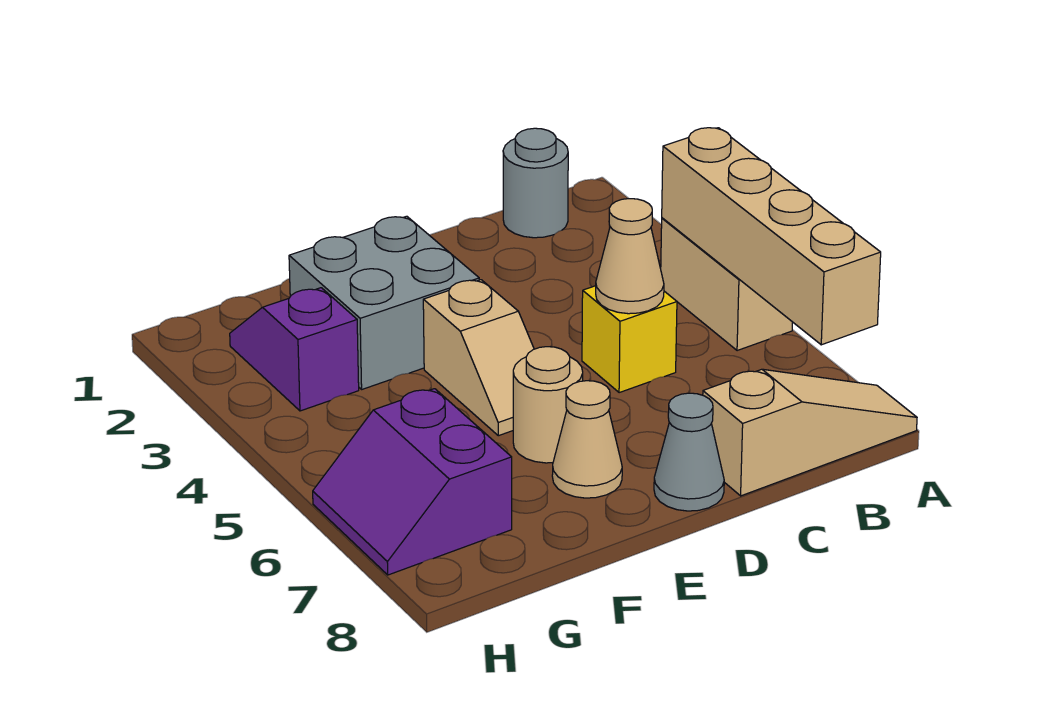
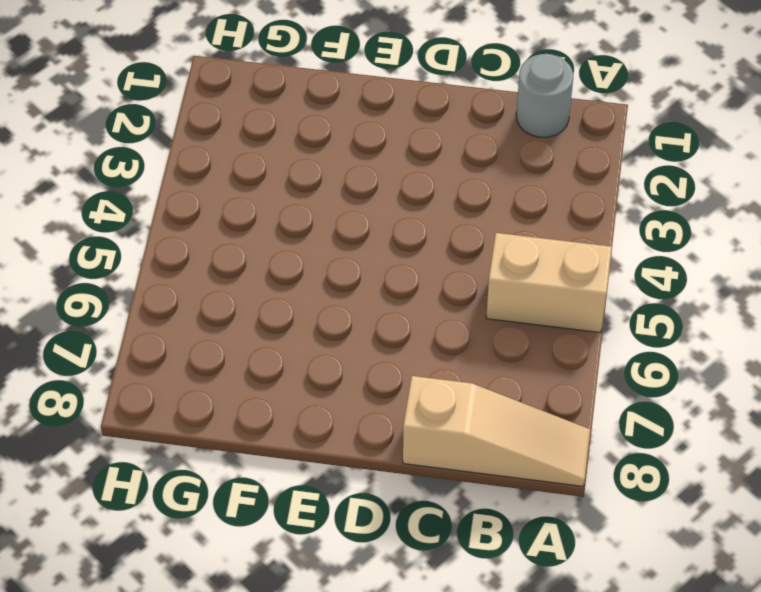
tan brick A5:B5 level 1 -> tan brick A4:A5 level 1
none -> yellow brick C5 level 1
none -> grey cone D8 level 1
none -> grey brick E2:F3 level 1

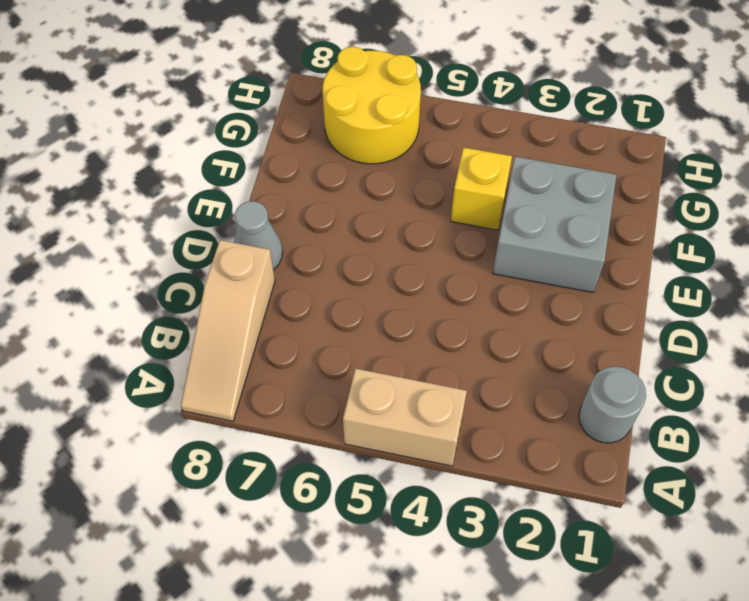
yellow brick F4 level 1 -> yellow brick C5 level 1
yellow round brick G6:H7 level 1 -> purple slope G6:H7 level 1 top G
none -> tan slope E4:E5 level 1 top 4
none -> tan round brick E6 level 1
none -> tan cone E7 level 1

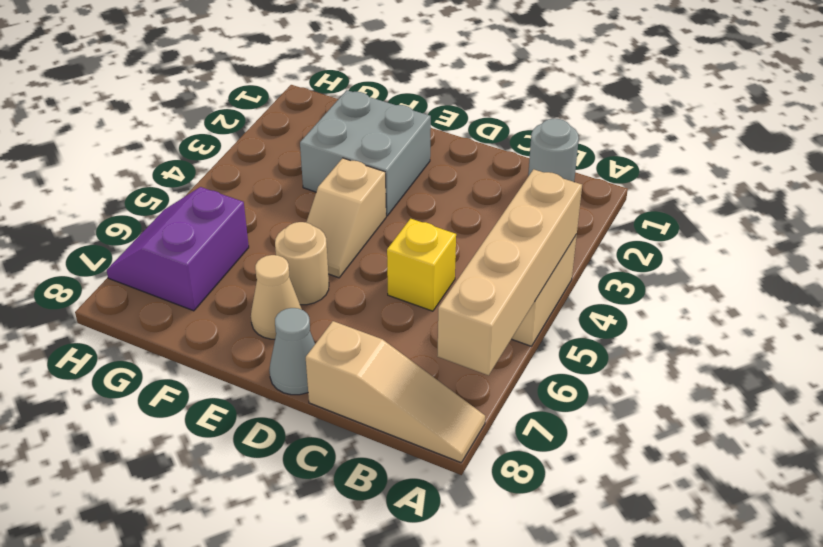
none -> purple slope G2:G3 level 1 top 3
none -> tan cone C5 level 2

